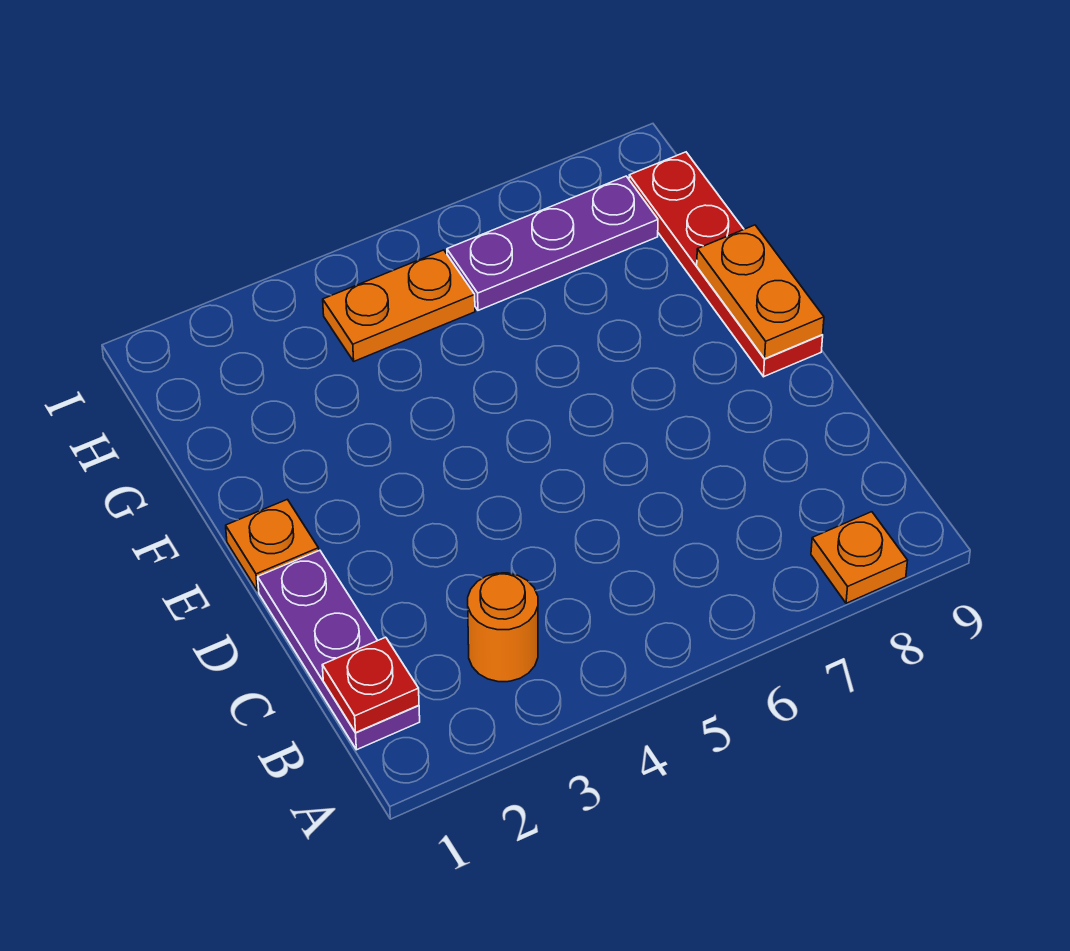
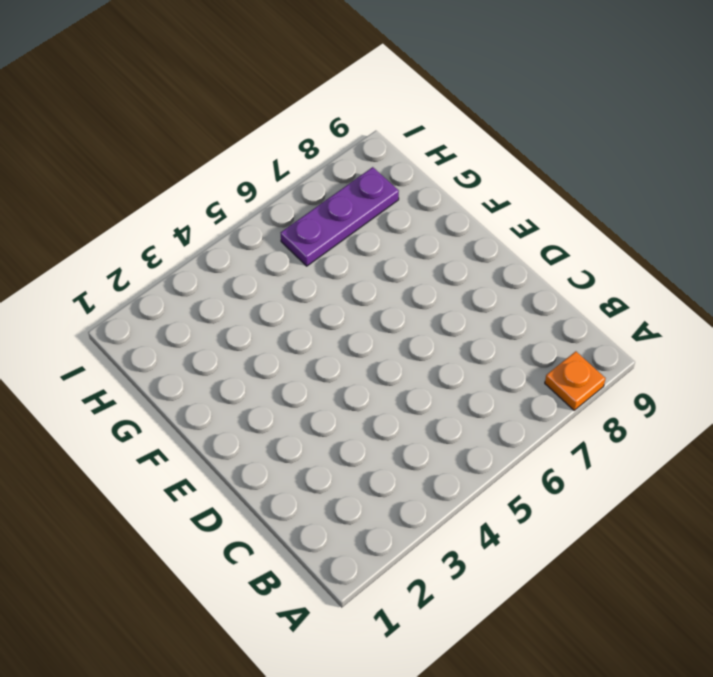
none -> purple plate B1:D1 level 1
none -> orange round brick B3 level 1

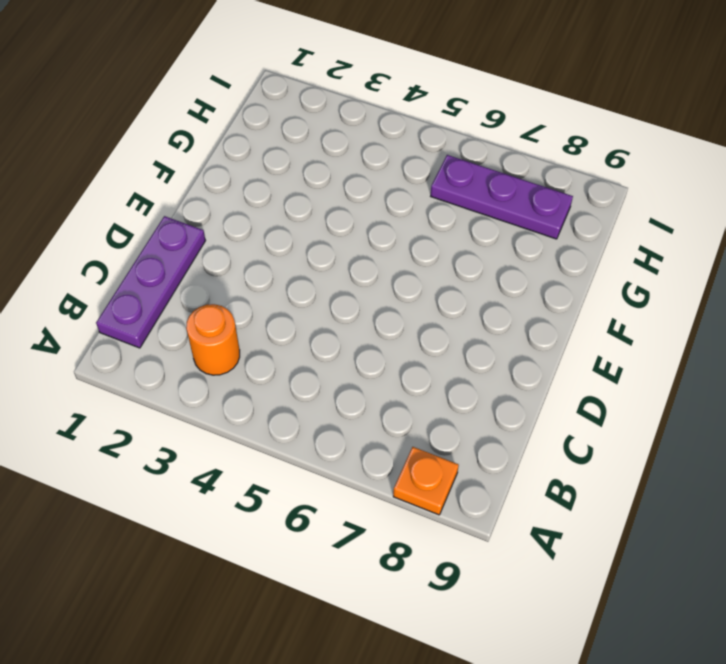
none -> orange plate E1 level 1
none -> red plate E9:H9 level 1

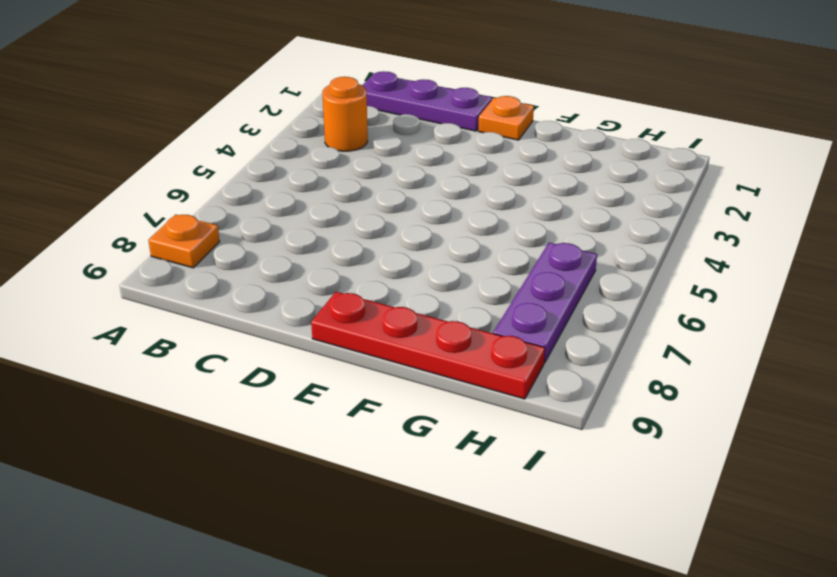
none -> orange plate H4:H5 level 1
none -> red plate B1 level 2

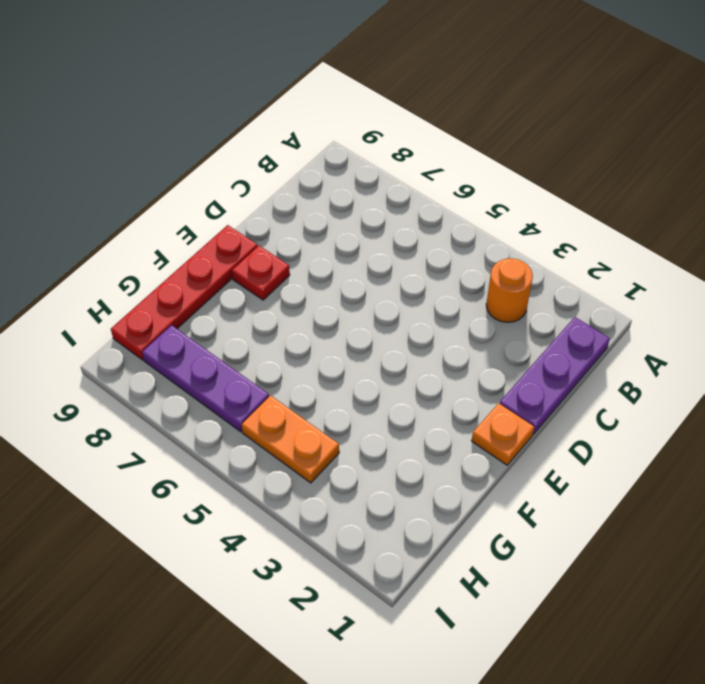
red plate E8 level 1 -> red plate B1 level 2
none -> orange plate A8 level 1
none -> orange plate E9:F9 level 2

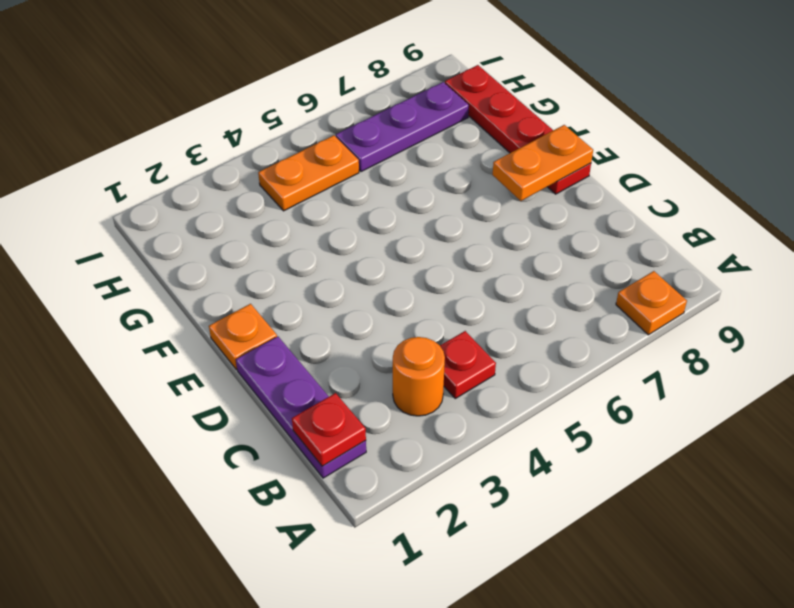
red plate B4 level 1 -> none
orange plate E8:E9 level 2 -> orange plate E9:F9 level 2

